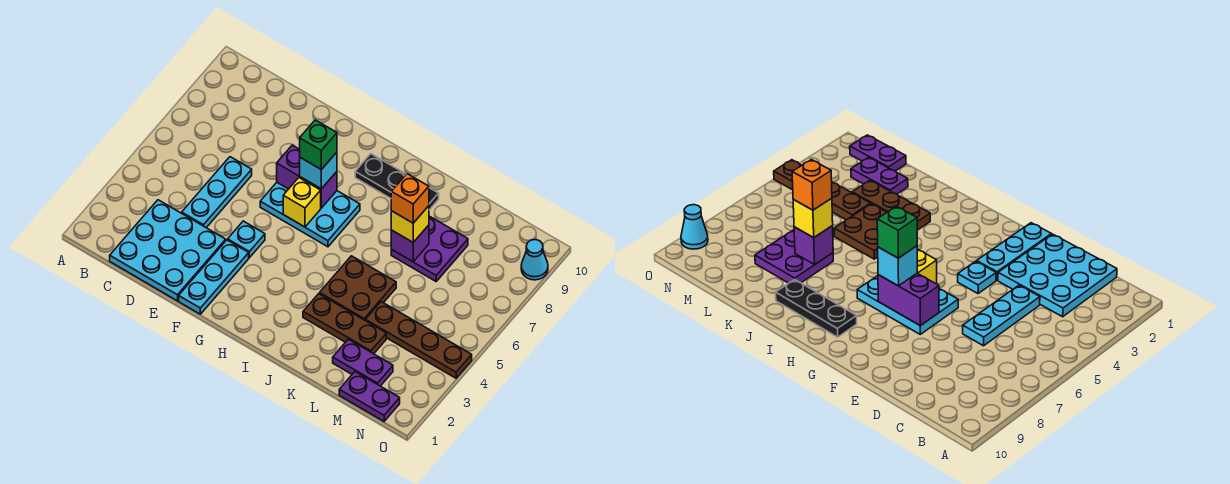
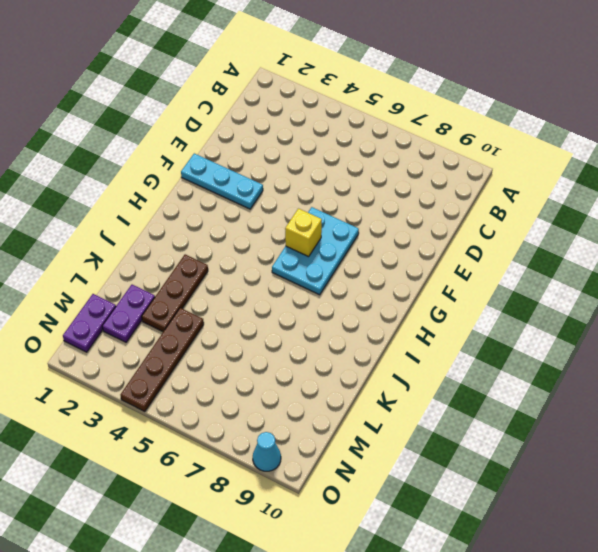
none -> cyan plate C1:E3 level 1
none -> cyan plate D4:D6 level 1
none -> cyan plate F4 level 1

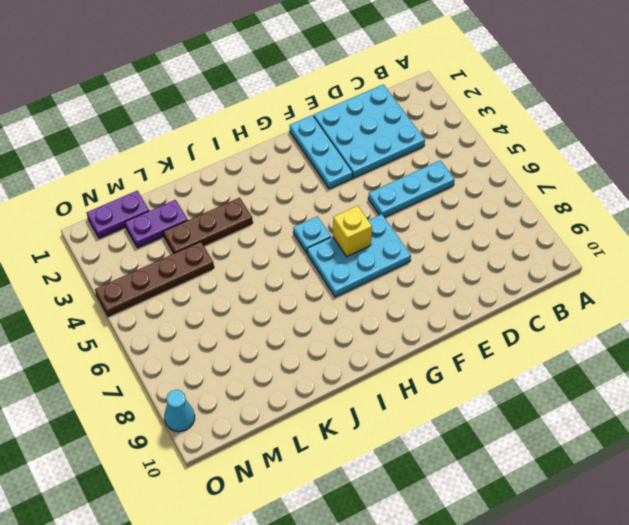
cyan plate C5:E5 level 1 -> cyan plate D4:D6 level 1
cyan plate H5 level 1 -> cyan plate F4 level 1
none -> black plate H9:J9 level 1
none -> brown plate J4:K5 level 1
none -> purple plate K7:L8 level 1

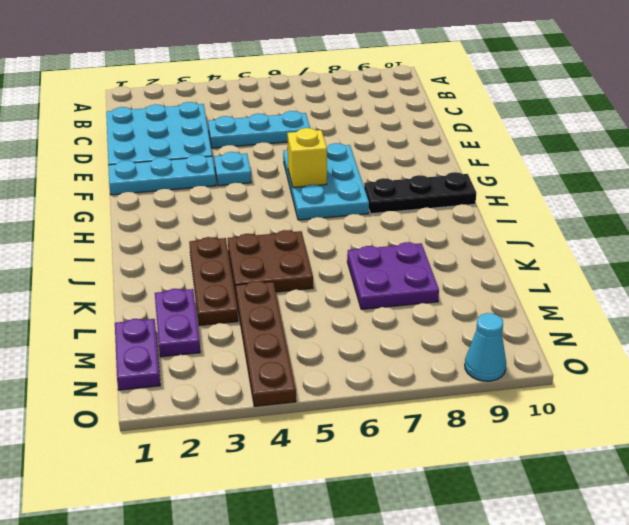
black plate H8:H10 level 1 -> black plate H9:J9 level 1
none -> purple brick F7:G7 level 2
none -> purple brick K7 level 2
none -> cyan brick G7 level 3

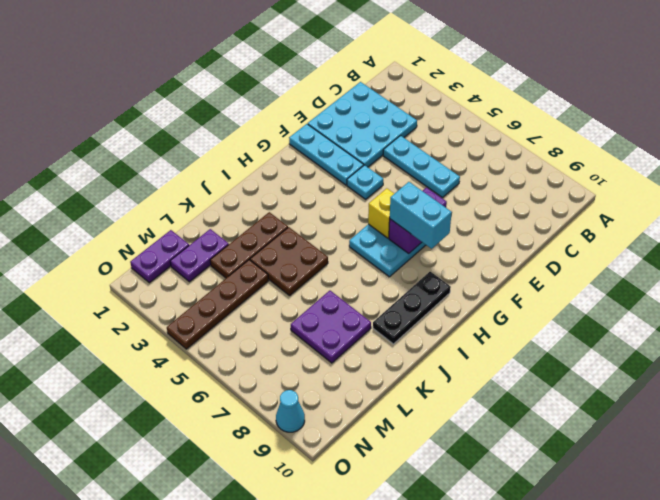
cyan brick G7:G8 level 3 -> cyan brick G7 level 3
none -> purple brick K7 level 2
none -> yellow brick K7 level 3
none -> green brick G7 level 4

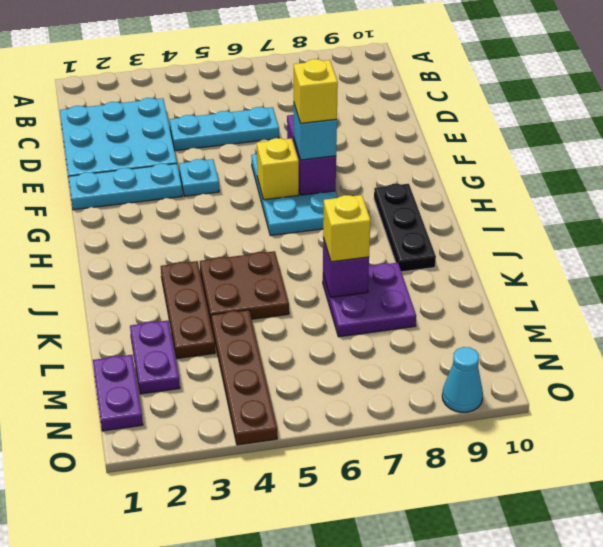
yellow brick G7 level 4 -> green brick G7 level 4
none -> orange brick K7 level 4

